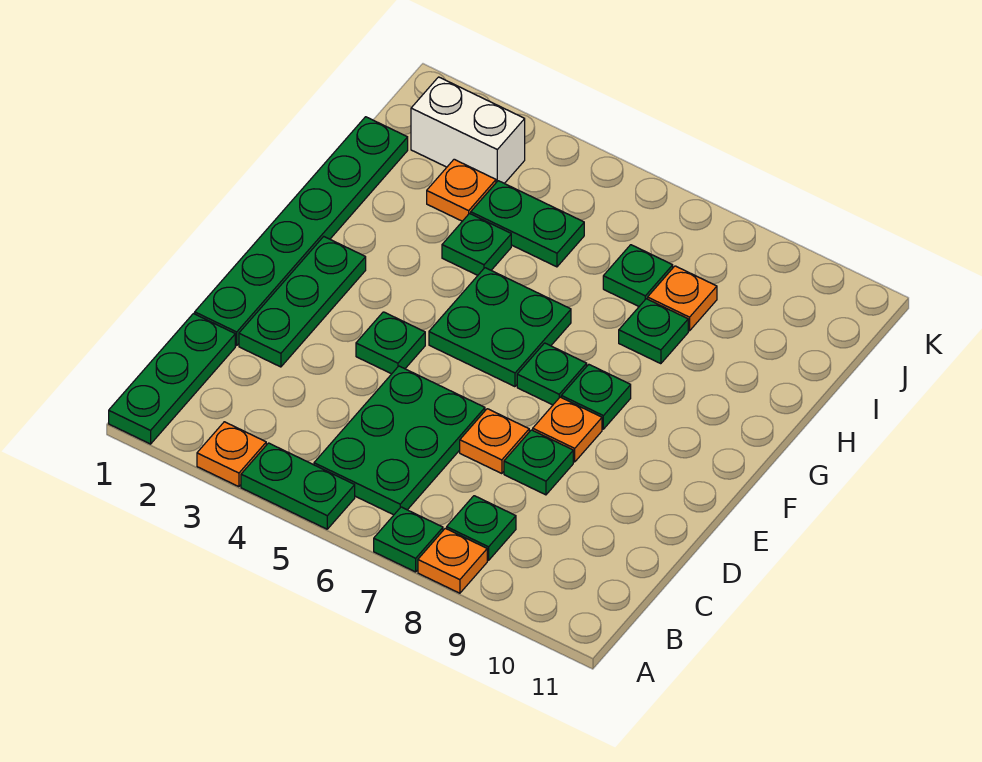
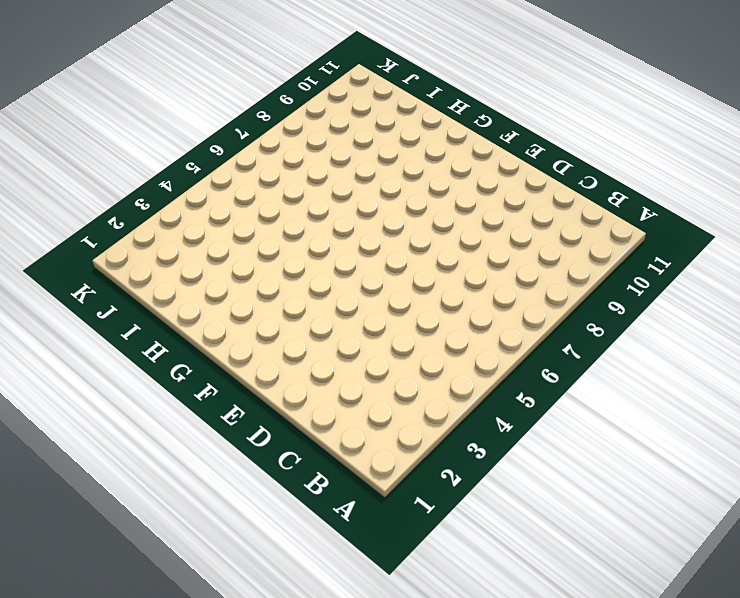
none -> green plate A1:C1 level 1
none -> orange plate A3 level 1
none -> green plate A4:A5 level 1

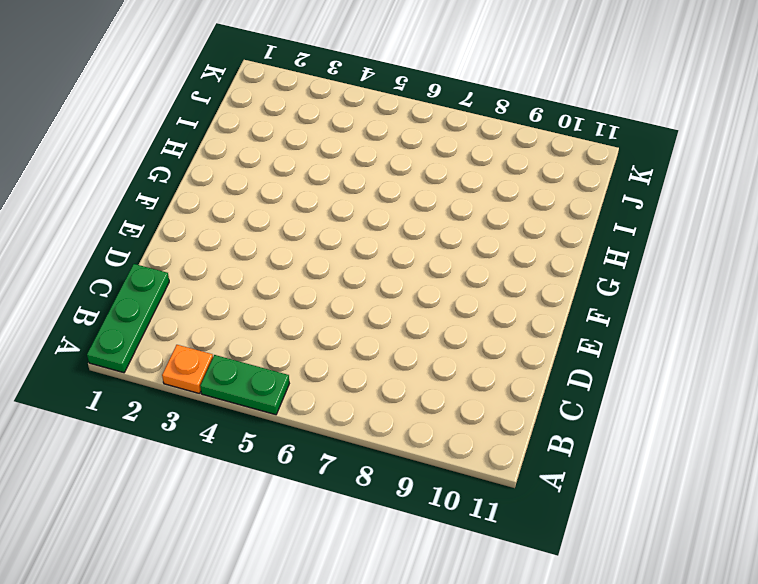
none -> green plate A7 level 1
none -> orange plate A8 level 1
none -> green plate B5:D6 level 1

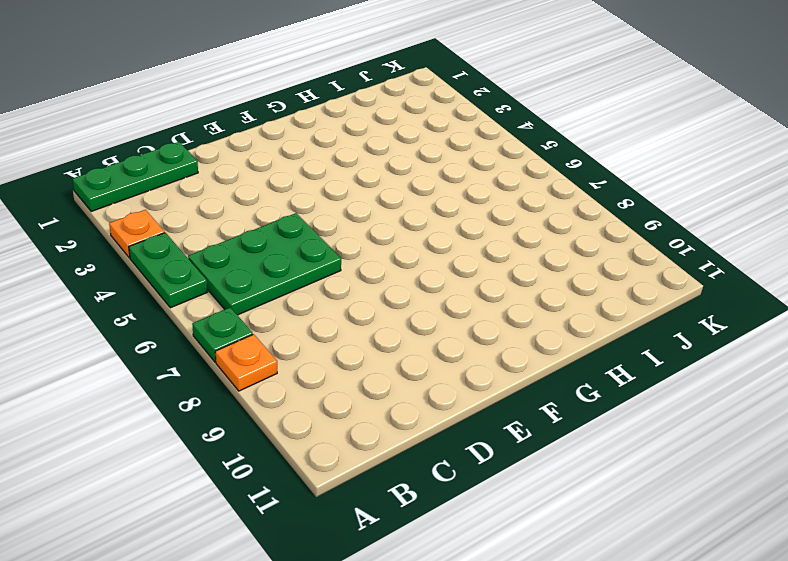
none -> green plate B8 level 1
none -> green plate D1:I1 level 1
none -> green plate D2:F2 level 1

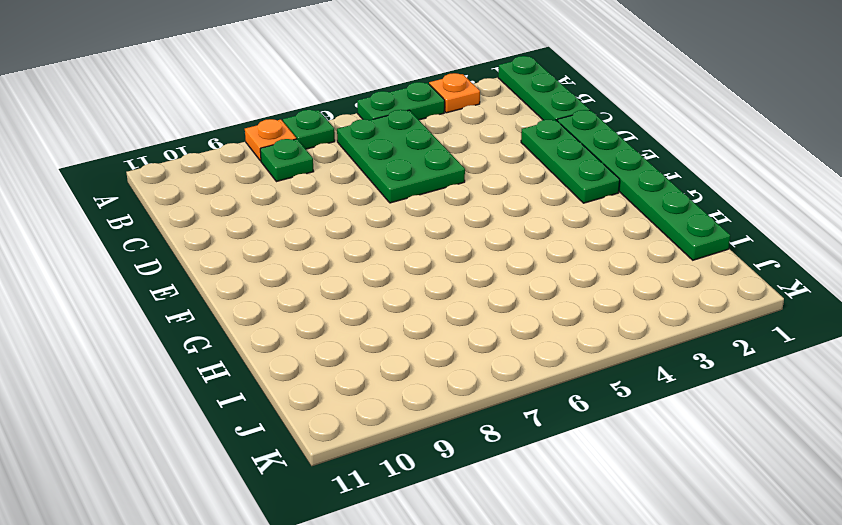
none -> orange plate D7 level 1
none -> green plate D8 level 1
none -> green plate E4 level 1

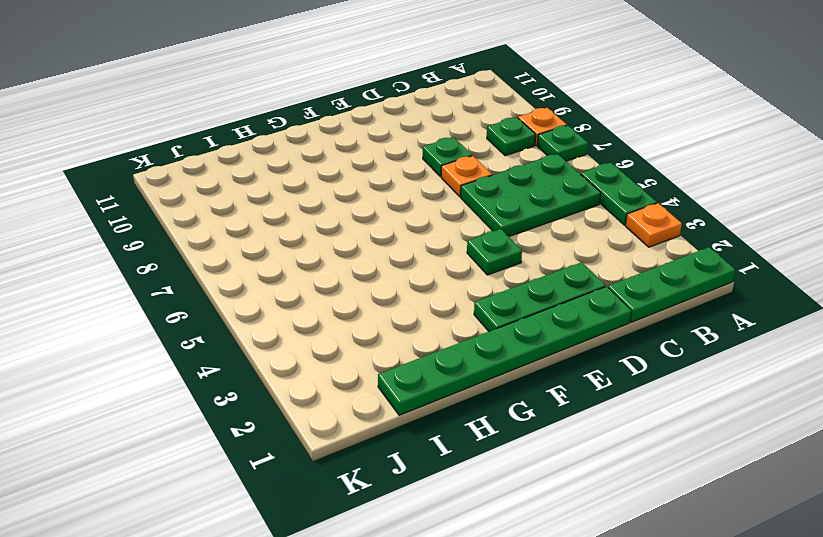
none -> orange plate E8 level 1
none -> green plate F5:G6 level 1
none -> green plate F7 level 1

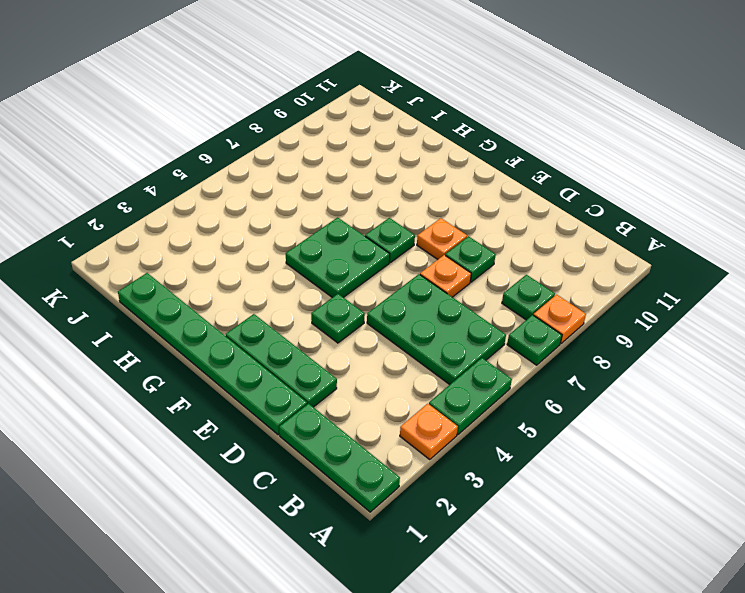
none -> green plate F8 level 1
none -> green plate H4 level 1
none -> green plate H8 level 1

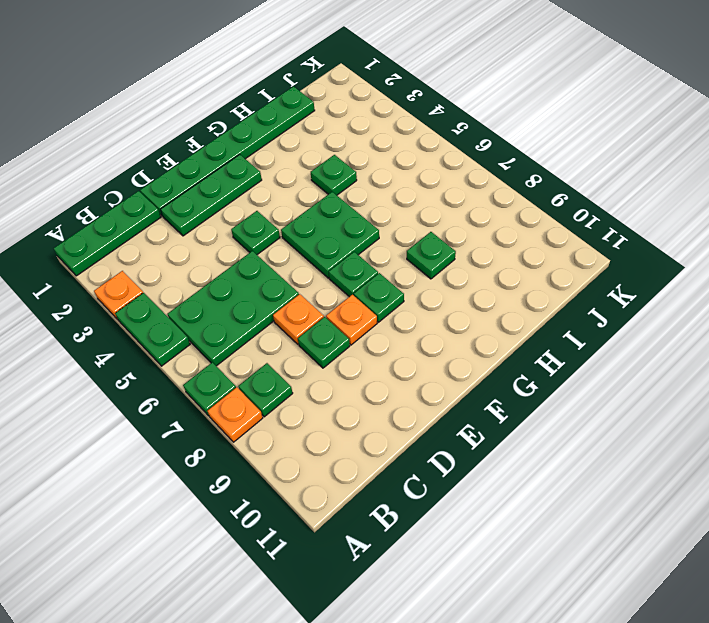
none -> orange plate I3 level 1
none -> green plate I4:I5 level 1
none -> green plate I7 level 1

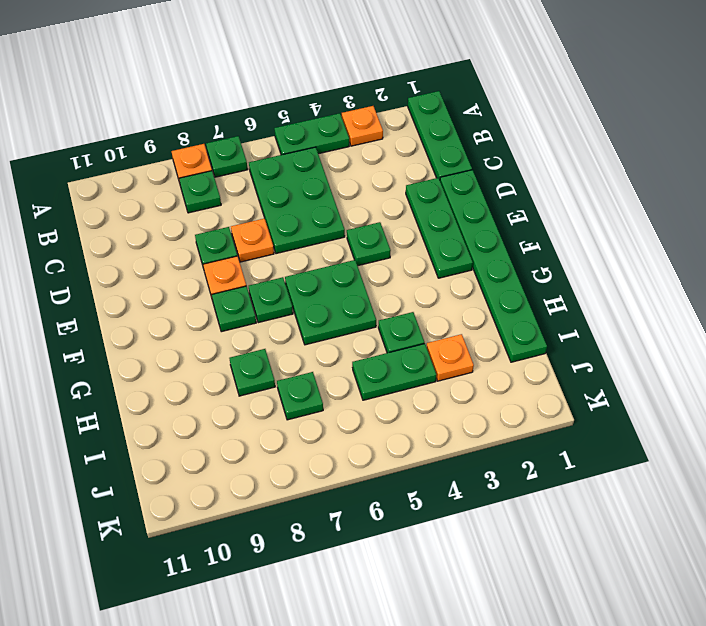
none -> orange plate I8 level 1
none -> white brick J2:J3 level 1

